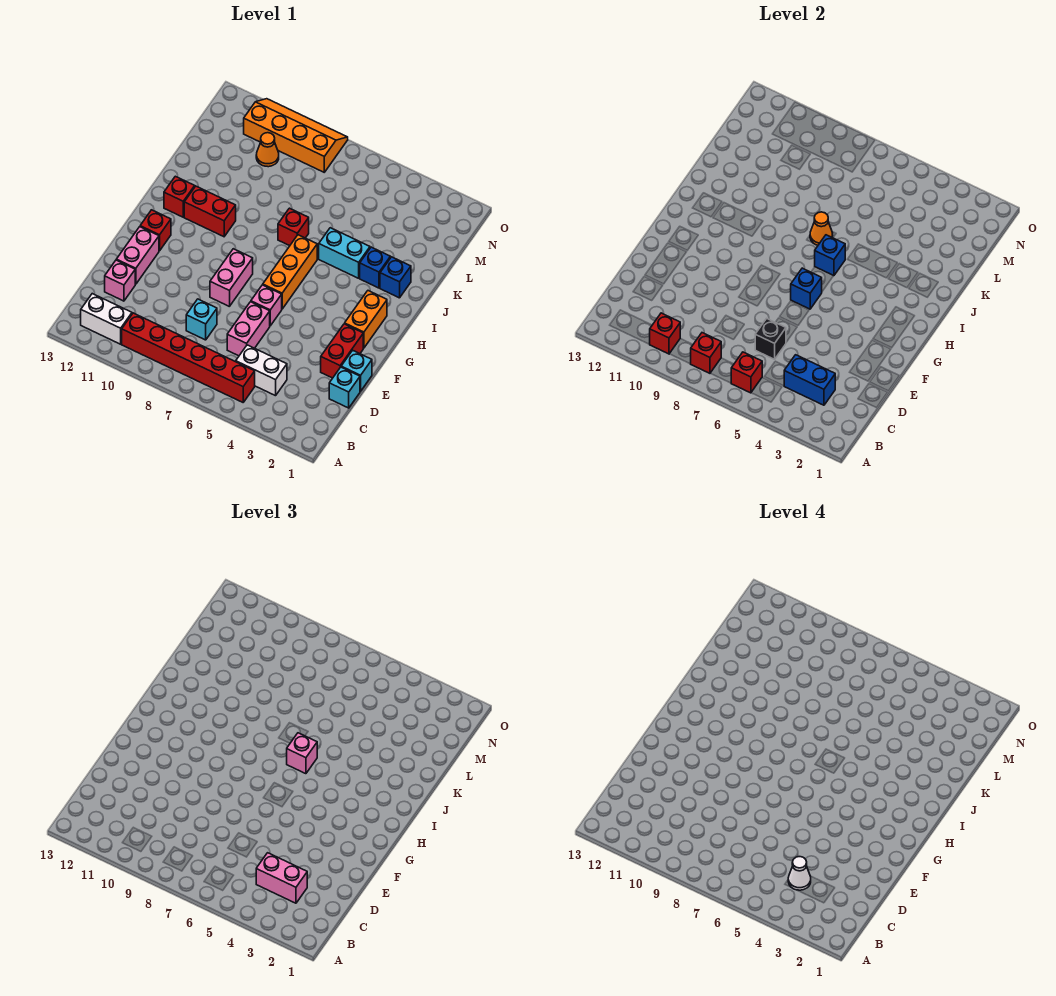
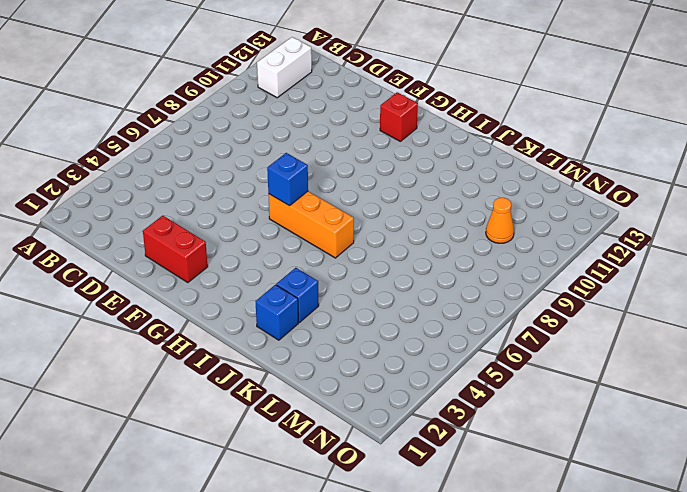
none -> red brick B5:B10 level 1
none -> white brick C4:C5 level 1
none -> cyan brick D1 level 1
none -> pink brick D6:E6 level 1

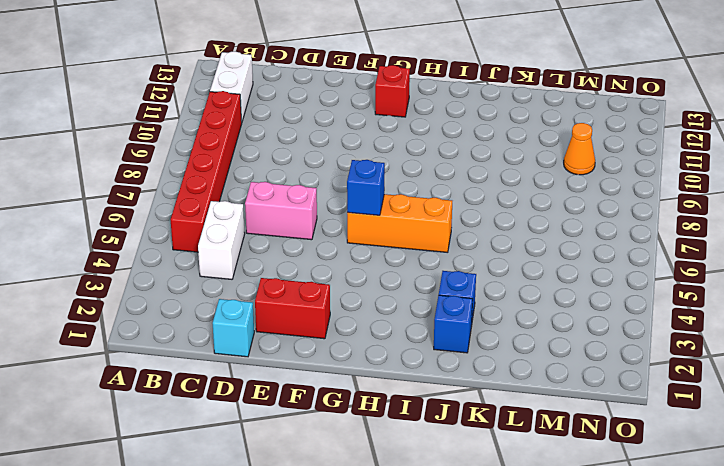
none -> cyan brick D8 level 1
none -> pink brick D12 level 1
none -> cyan brick E1 level 1
none -> pink brick E12:F12 level 1

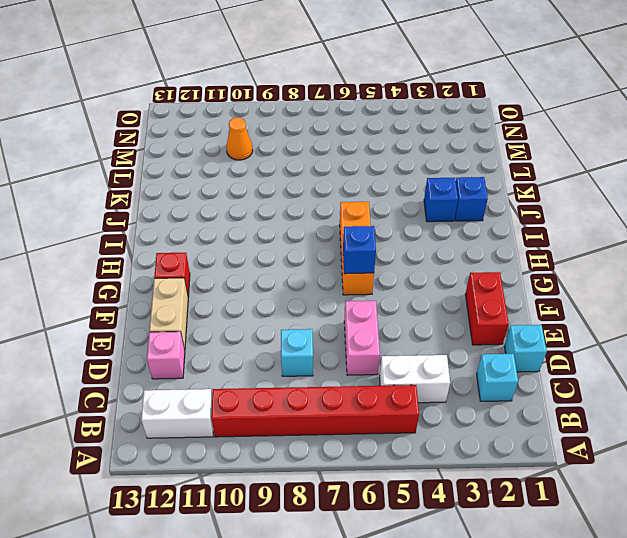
cyan brick C2 level 1 -> cyan brick E1 level 1
tan brick E12:F12 level 1 -> pink brick E12:F12 level 1
none -> pink brick F6 level 1
none -> pink brick F8:G8 level 1
none -> orange brick G2:H2 level 1
none -> red brick I10:I11 level 1

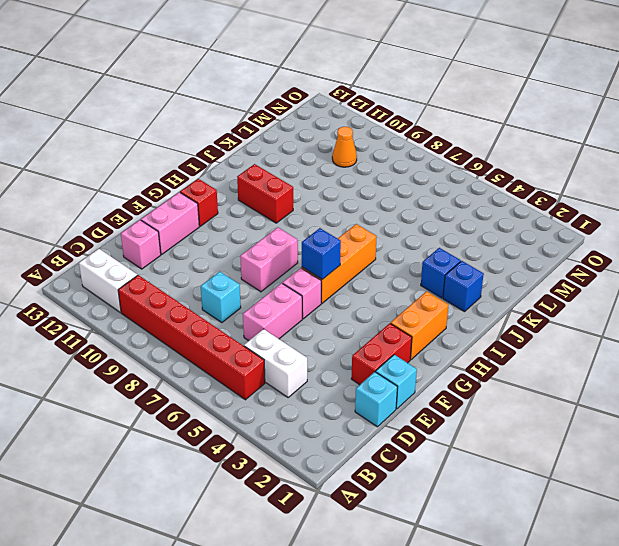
none -> red brick I12 level 1
none -> cyan brick J4:J5 level 1
none -> red brick J7 level 1
none -> orange slope N8:O11 level 1 top N

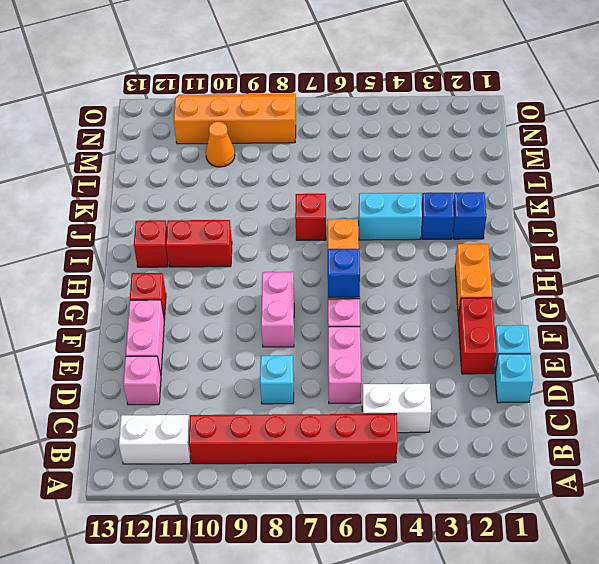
none -> red brick B6 level 2
none -> red brick B8 level 2
none -> red brick B10 level 2
none -> blue brick C3:C4 level 2

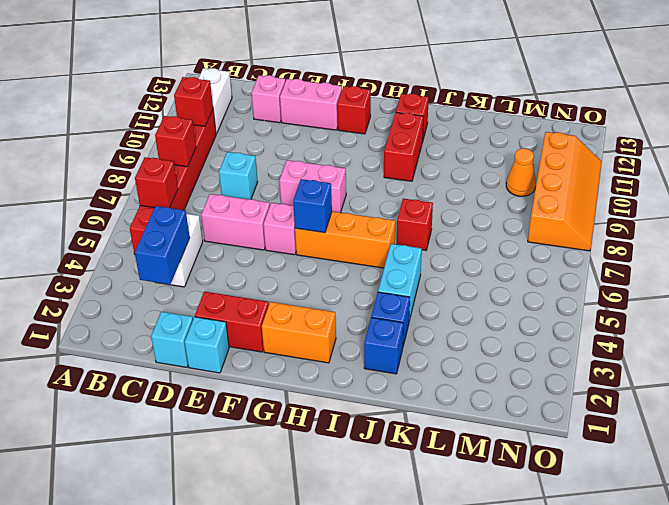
none -> black brick D6 level 2
none -> blue brick I6 level 2
none -> orange cone J7 level 2
none -> pink brick C3:C4 level 3

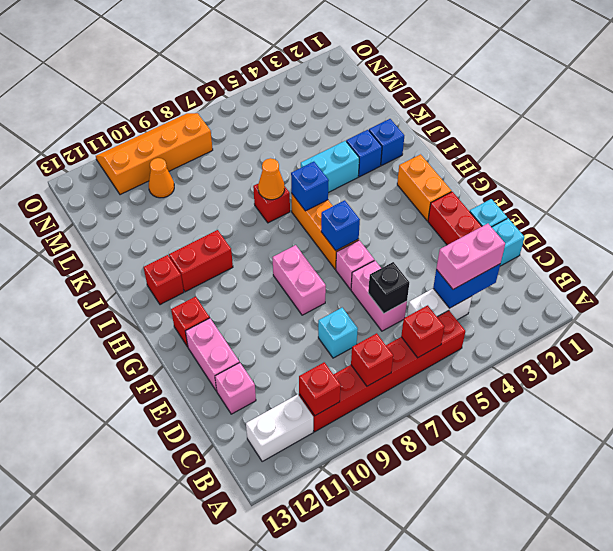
none -> pink brick I6 level 3
none -> white cone C4 level 4

